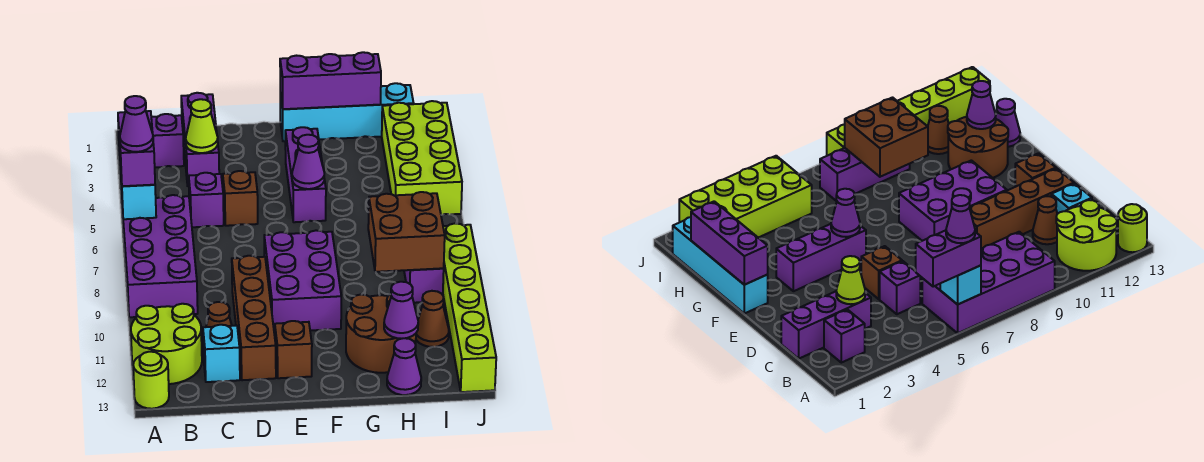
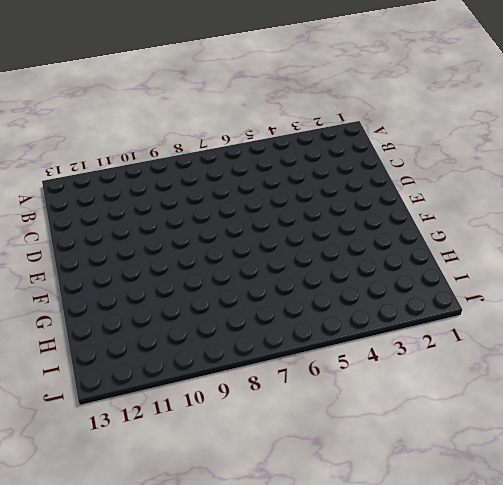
none -> purple brick A6:B9 level 1
none -> lime round brick A11:B12 level 1
none -> lime round brick A13 level 1

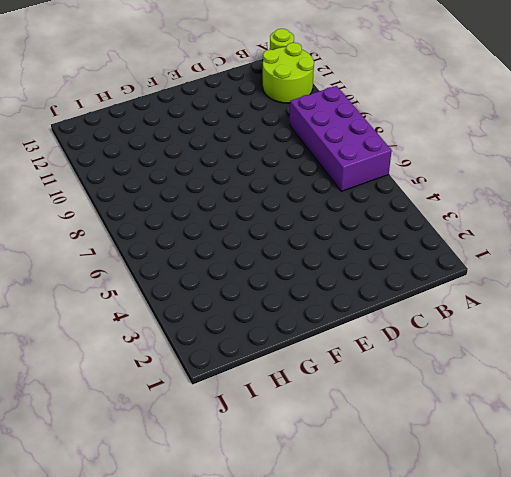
none -> purple brick B2 level 1
none -> purple brick C1:C3 level 1
none -> purple brick C5 level 1

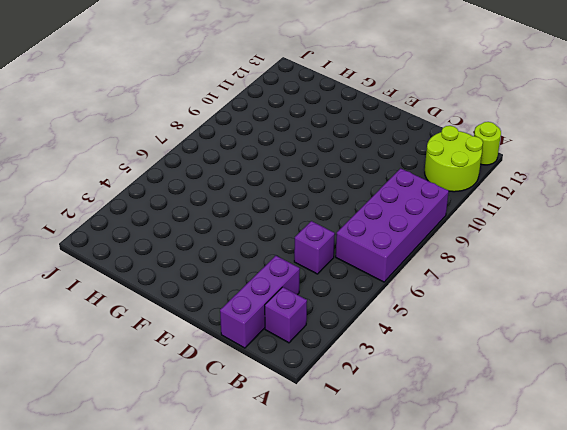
none -> brown cone C11 level 1
none -> cyan brick C12 level 1
none -> brown brick D5 level 1

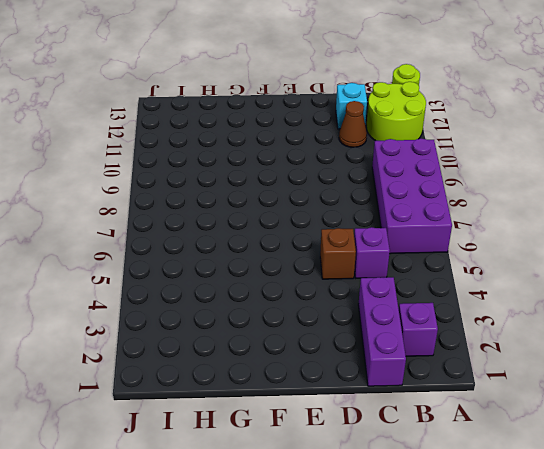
none -> brown brick D9:D12 level 1
none -> purple brick E8:F10 level 1
none -> brown brick E12 level 1

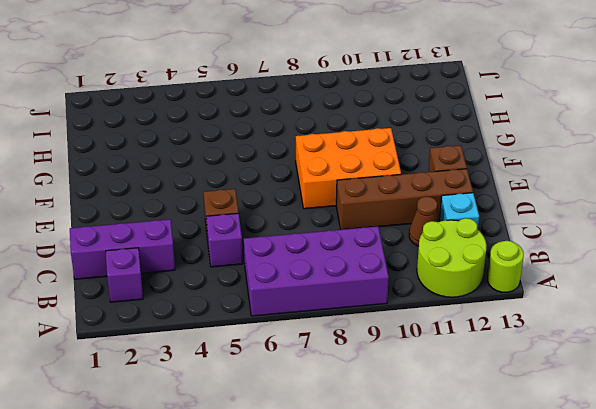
orange brick E8:F10 level 1 -> purple brick E8:F10 level 1
none -> cyan brick F1:I1 level 1
none -> purple brick F3:F5 level 1
none -> brown round brick G11:H12 level 1

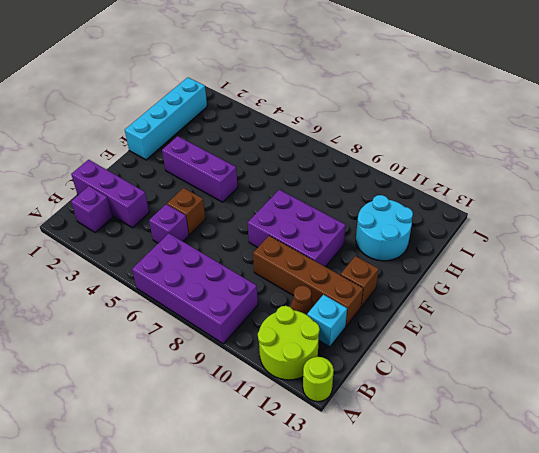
cyan round brick G11:H12 level 1 -> brown round brick G11:H12 level 1
none -> purple cone H13 level 1
none -> lime brick I2:J5 level 1
none -> purple brick I7:I9 level 1

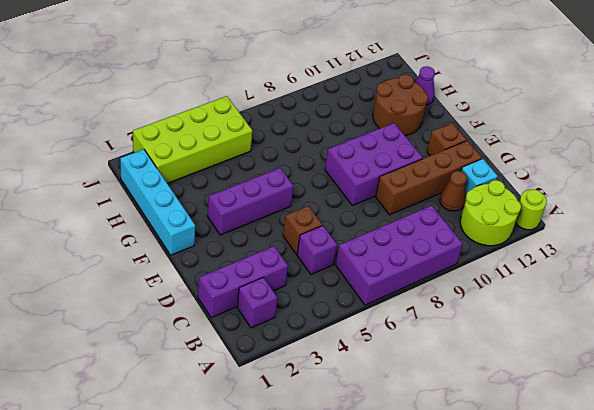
none -> purple brick I7:I9 level 1
none -> brown cone I11 level 1
none -> lime brick J8:J13 level 1

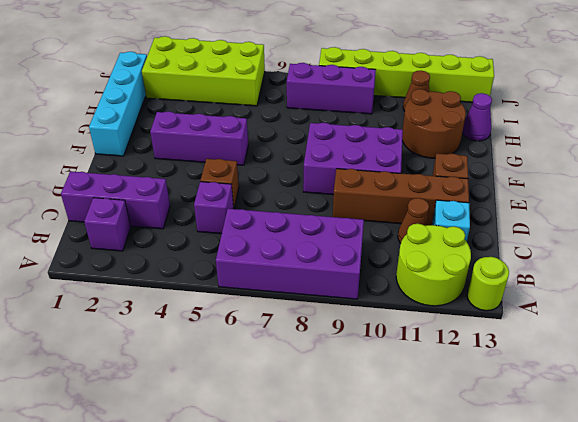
none -> cyan brick A6 level 2
none -> lime cone C3 level 2
none -> purple brick F1:H1 level 2

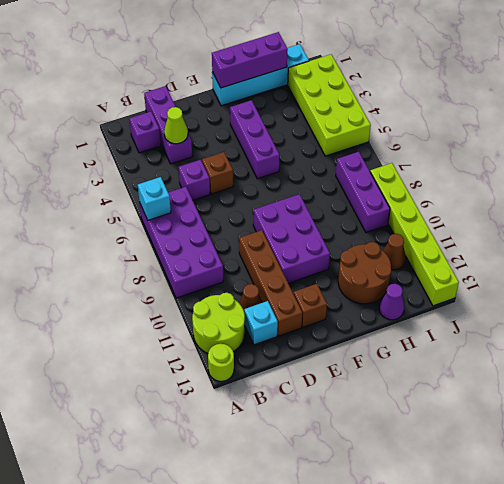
none -> purple cone F5 level 2
none -> brown brick H8:I9 level 2
none -> purple cone H12 level 2

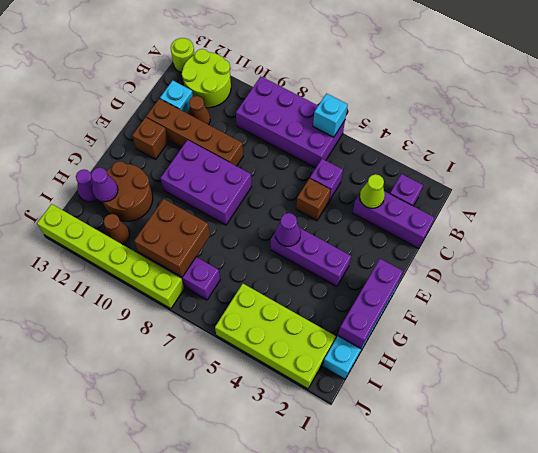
none -> purple brick A5:A6 level 3
none -> purple cone A6 level 4

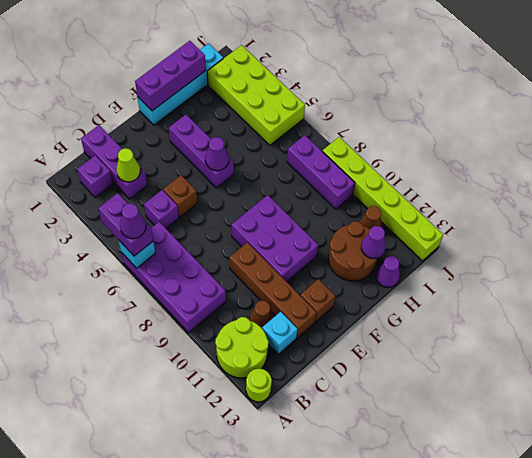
none -> brown brick H8:I9 level 2

